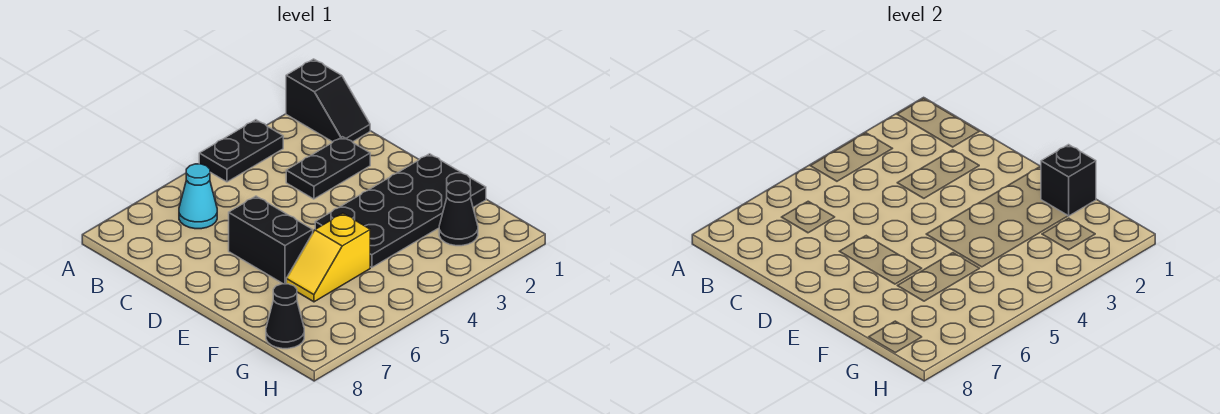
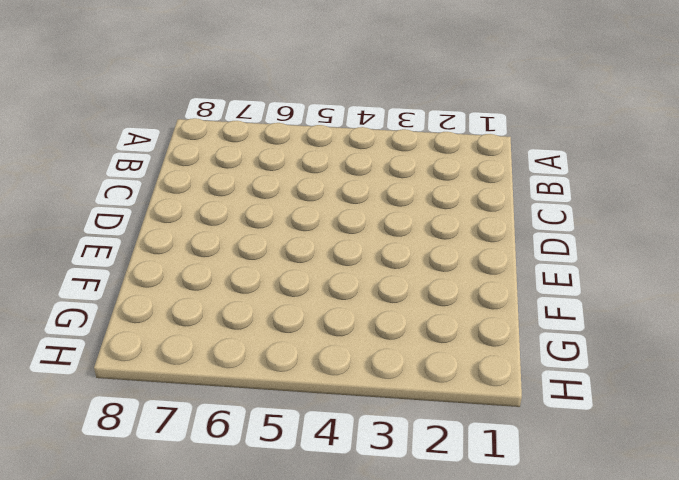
none -> black slope A1:B1 level 1 top A
none -> black plate A3:A4 level 1

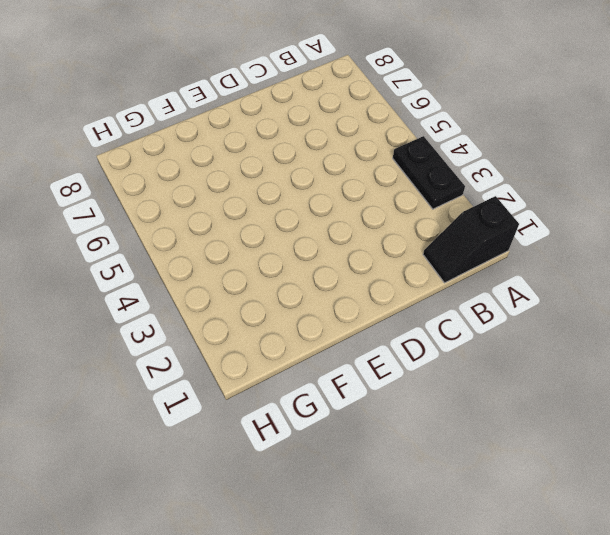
none -> cyan cone B6 level 1
none -> black plate C2:C3 level 1

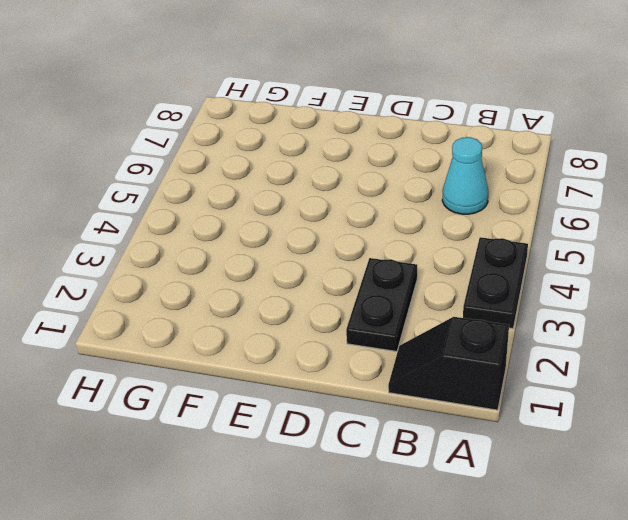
none -> black brick D6:E6 level 1
none -> black plate E1:F4 level 1

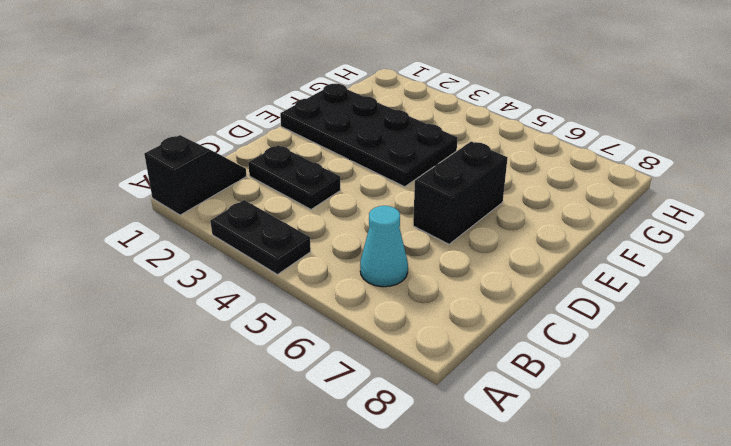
none -> yellow slope F5:F6 level 1 top 5
none -> black cone G2 level 1

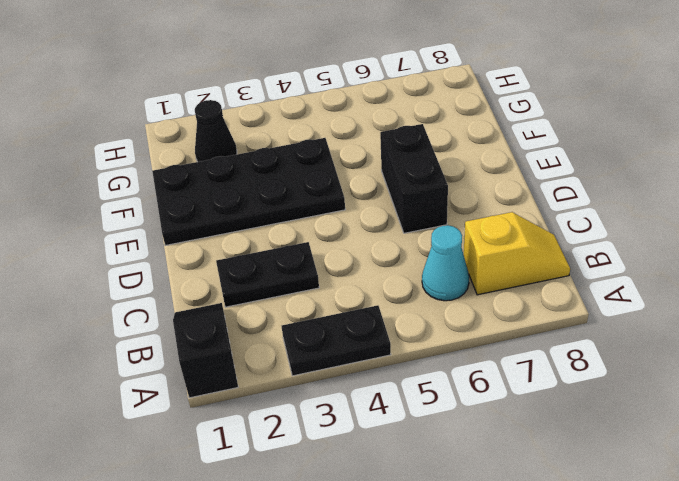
yellow slope B7:B8 level 1 top 7 -> yellow slope F5:F6 level 1 top 5
none -> black cone G8 level 1
none -> black brick F1 level 2

